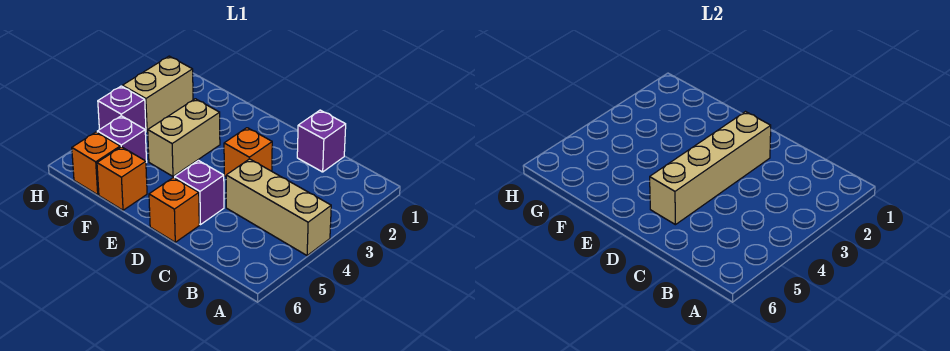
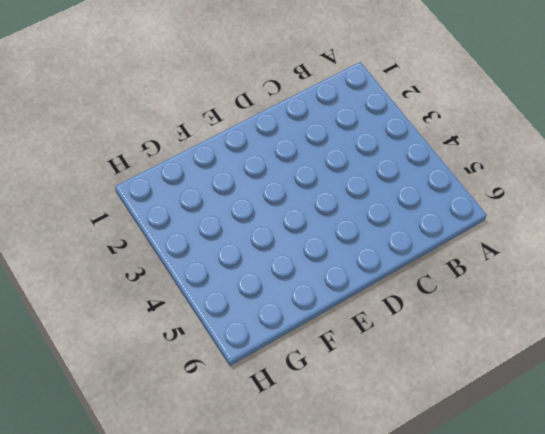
none -> tan brick A4:C4 level 1
none -> purple brick C1 level 1
none -> orange brick D3 level 1

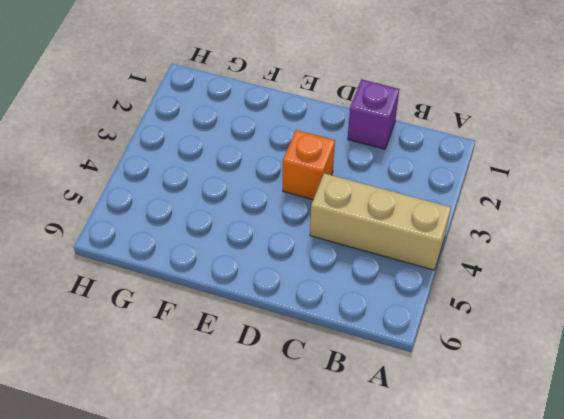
none -> purple brick D5 level 1
none -> orange brick D6 level 1
none -> tan brick F3:F4 level 1

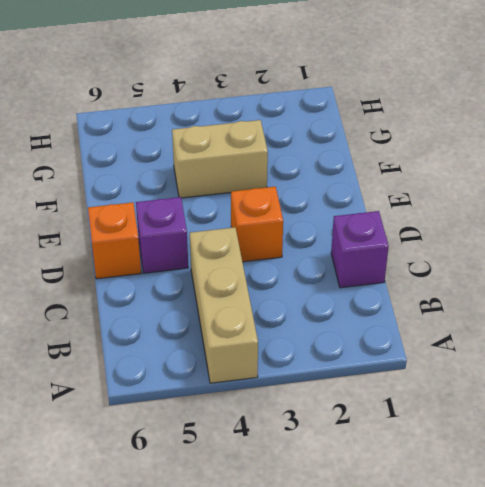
none -> orange brick F6 level 1
none -> purple brick G5 level 1
none -> orange brick G6 level 1

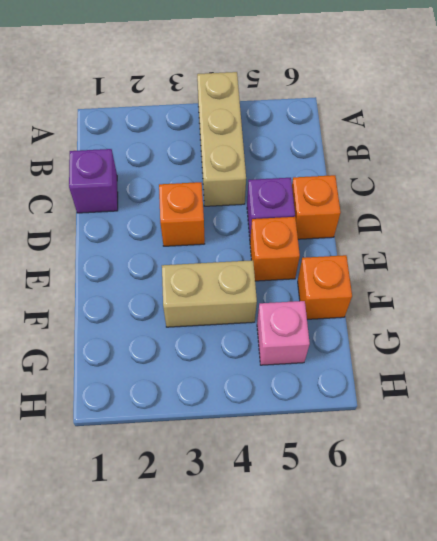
orange brick E5 level 1 -> orange brick G6 level 1
pink brick G5 level 1 -> purple brick G5 level 1
none -> tan brick H2:H3 level 1
none -> purple brick H4 level 1
none -> tan brick D2:D5 level 2

